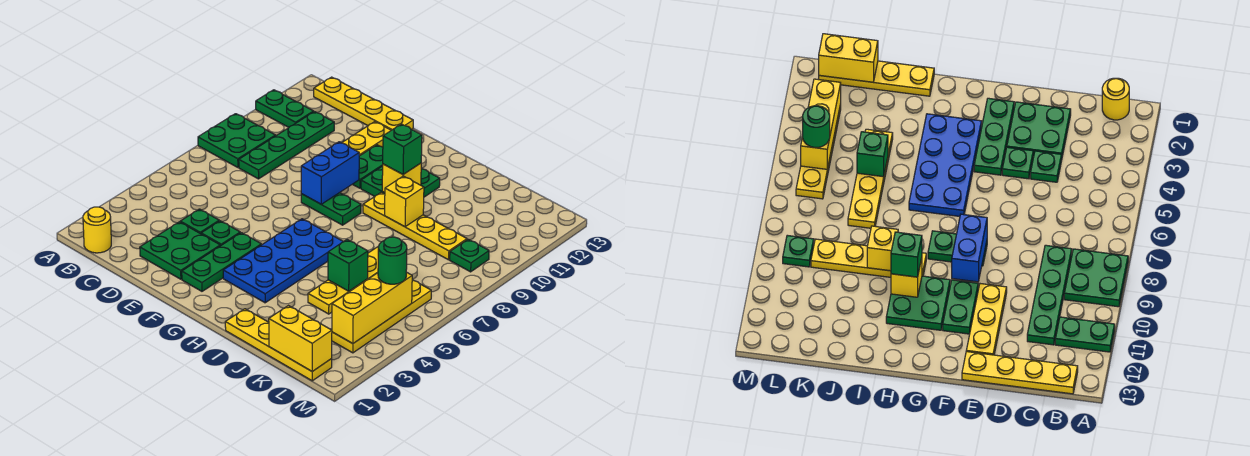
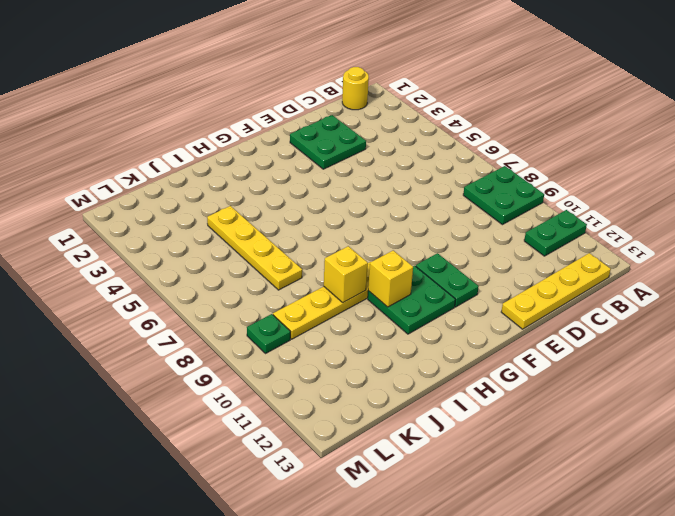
none -> green plate C8:C11 level 1
none -> green plate D4 level 1
none -> green plate E4 level 1

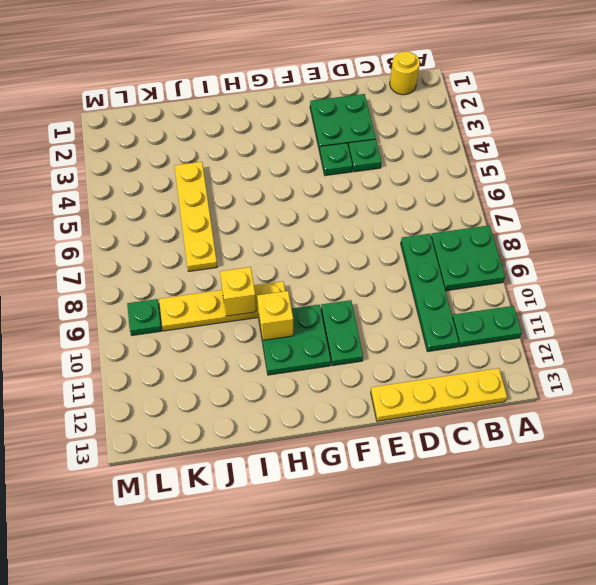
none -> yellow plate E10:E12 level 1
none -> green plate F2:F4 level 1
none -> green plate F8:G8 level 1

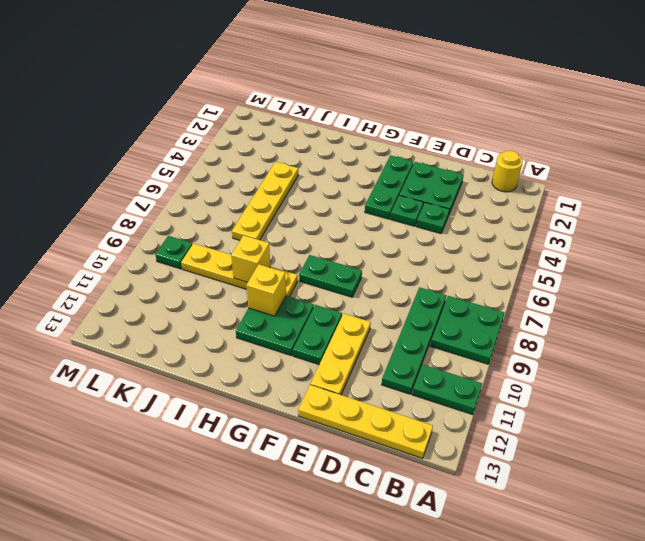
none -> blue plate G3:H6 level 1
none -> yellow plate I1:L1 level 1
none -> yellow plate L3:L6 level 1

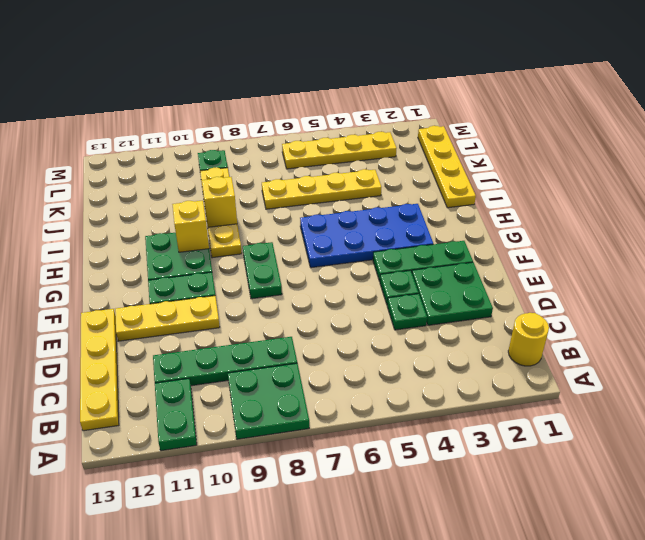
none -> blue brick F8:F9 level 2
none -> green brick J5 level 2
none -> yellow brick K1:L1 level 2

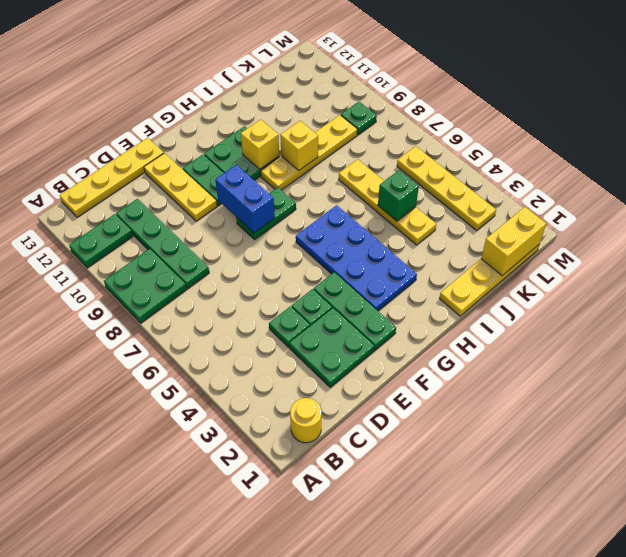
none -> yellow brick L3:L5 level 2
none -> green brick H10 level 3
none -> green round brick L5 level 3

